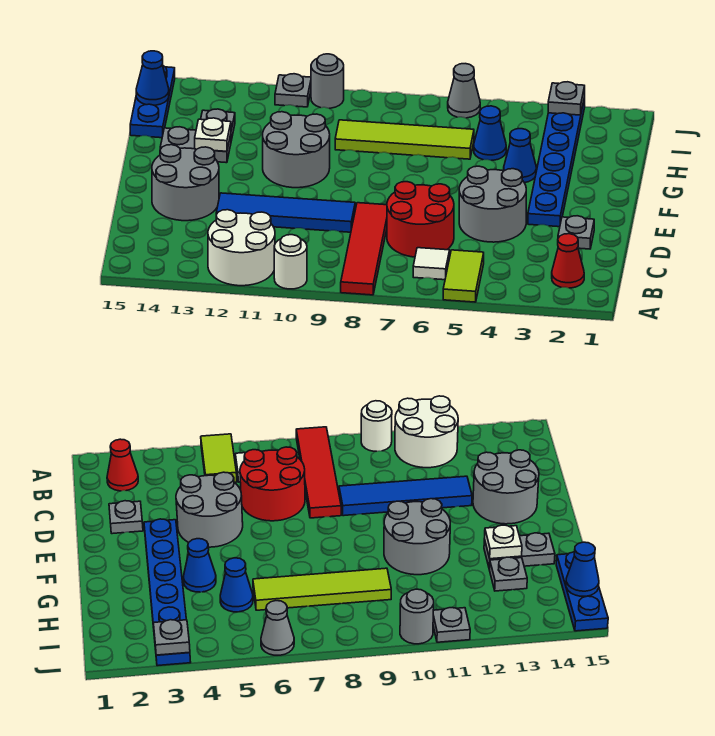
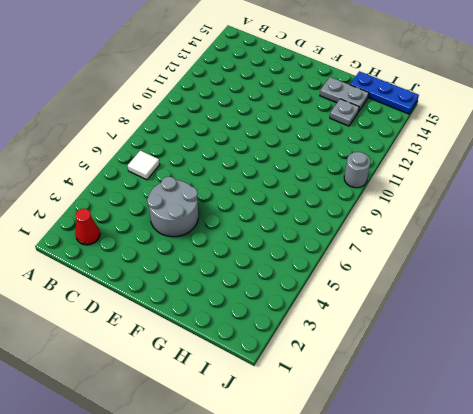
grey plate G14:H14 level 1 -> grey plate G13:G14 level 1
none -> lime tile A5:B5 level 1
none -> red tile A8:D8 level 1
none -> white round brick A10 level 1

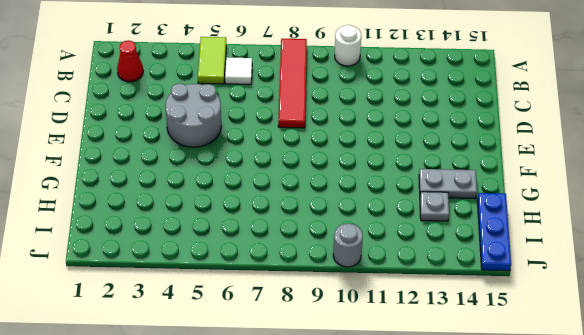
none -> white round brick A11:B12 level 1
none -> red round brick C6:D7 level 1
none -> grey plate D2 level 1

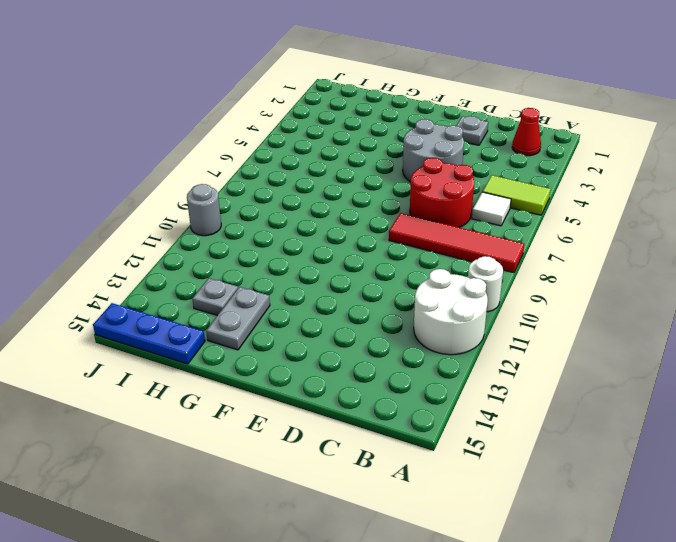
none -> blue tile D9:D12 level 1
none -> grey round brick D13:E14 level 1
none -> blue plate E3:J3 level 1

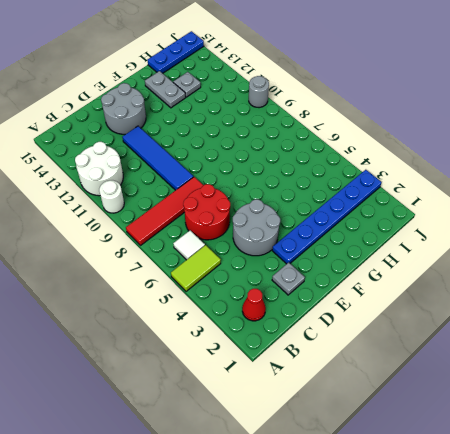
none -> grey round brick F10:G11 level 1
none -> blue cone G4 level 1
none -> blue cone H5 level 1

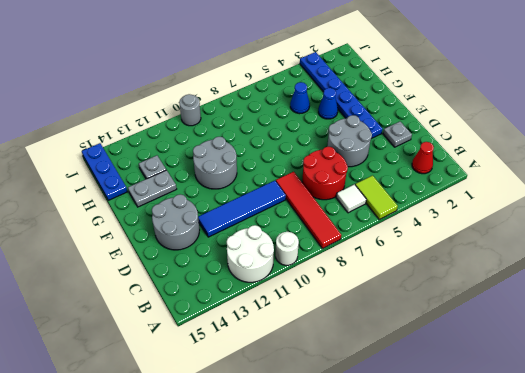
none -> lime tile H6:H9 level 1
none -> grey cone J6 level 1
none -> grey plate J11 level 1

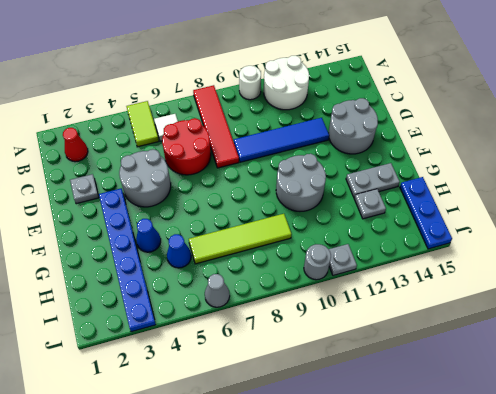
none -> white plate G13 level 2
none -> blue cone I15 level 2
none -> grey plate J3 level 2

